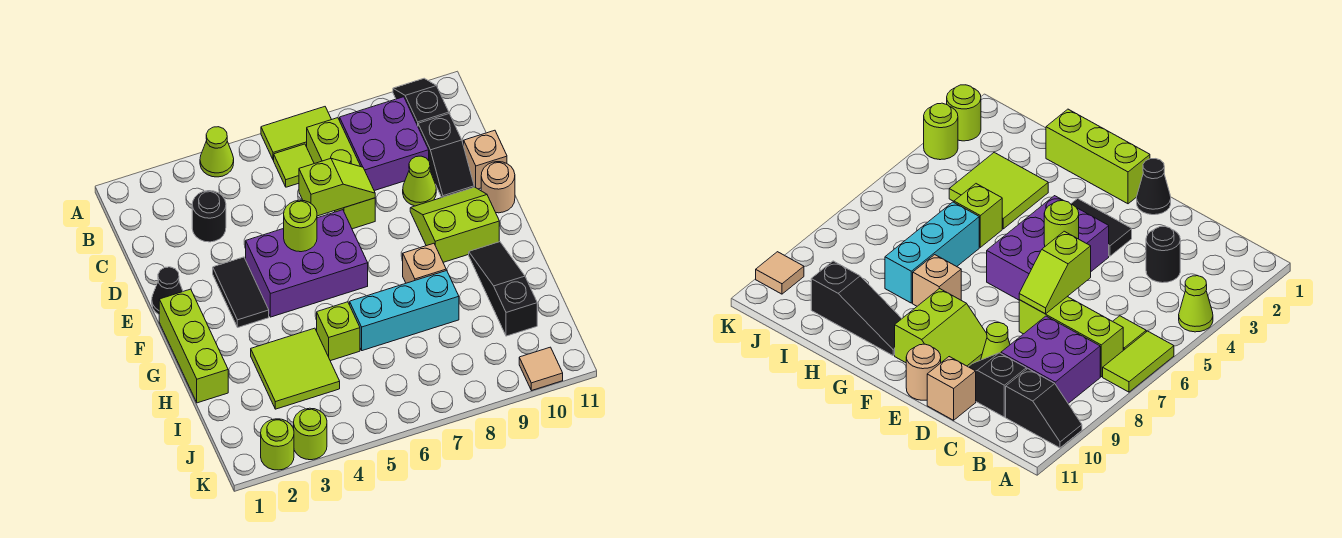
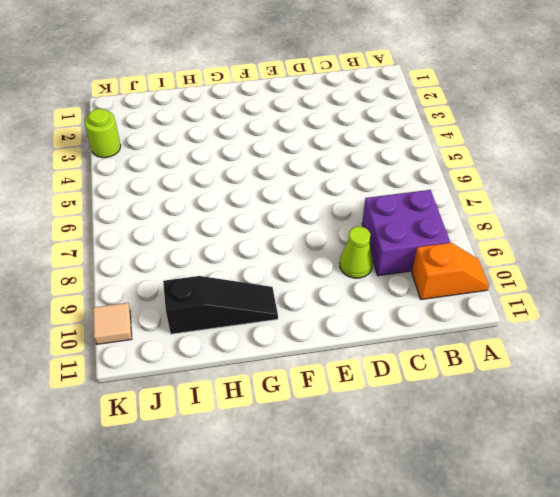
orange slope A10:B10 level 1 top B -> black slope A10:B10 level 1 top B
none -> lime cone A4 level 1
none -> lime tile A6:A7 level 1
none -> lime tile B6 level 1

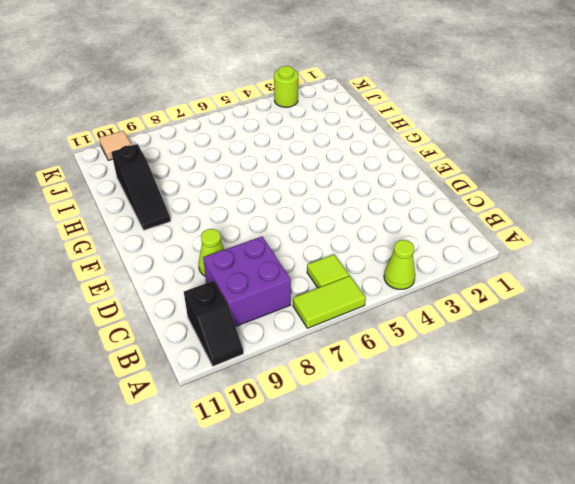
none -> lime brick B7:D7 level 1
none -> black round brick C3 level 1
none -> black slope C10:D10 level 1 top C

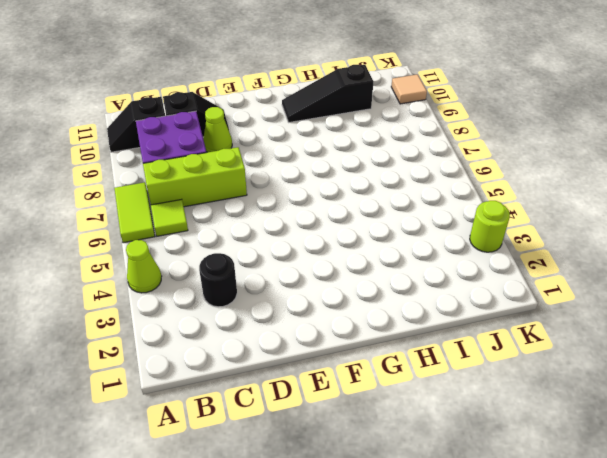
none -> tan brick D11 level 1
none -> black cone E1 level 1
none -> black tile E3:F3 level 1

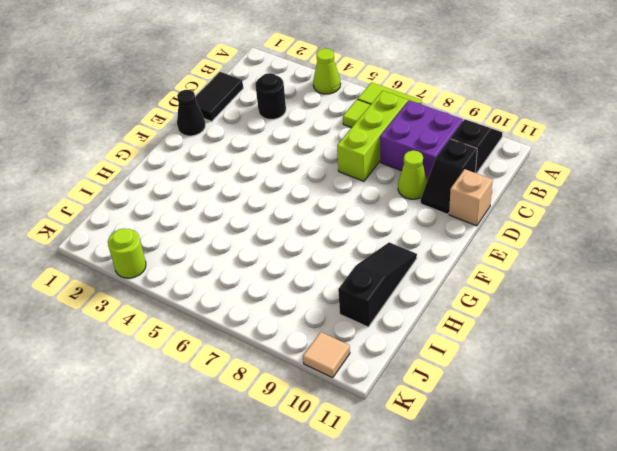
black tile C1:D1 level 1 -> black tile E3:F3 level 1
none -> purple brick E4:F6 level 1
none -> lime slope E9:F10 level 1 top F
none -> tan round brick E11 level 1

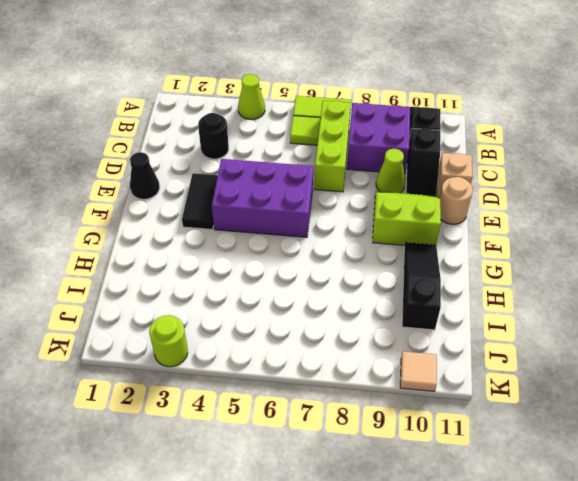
none -> lime brick F1:H1 level 1
none -> tan brick G8 level 1
none -> lime tile H3:I4 level 1

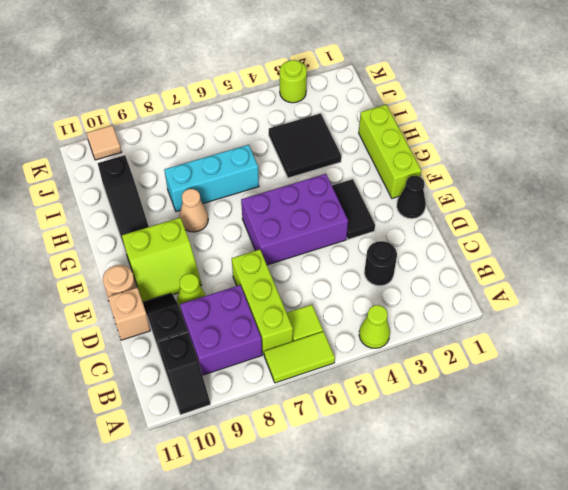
tan cone G8 level 1 -> tan brick G8 level 1
black tile H3:I4 level 1 -> lime tile H3:I4 level 1
none -> lime brick H5 level 1
none -> lime round brick K2 level 1
none -> lime slope D6:D7 level 2 top 6

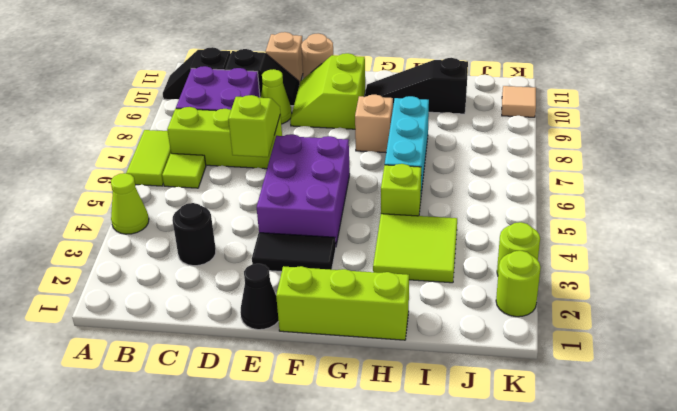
none -> lime round brick E5 level 2

